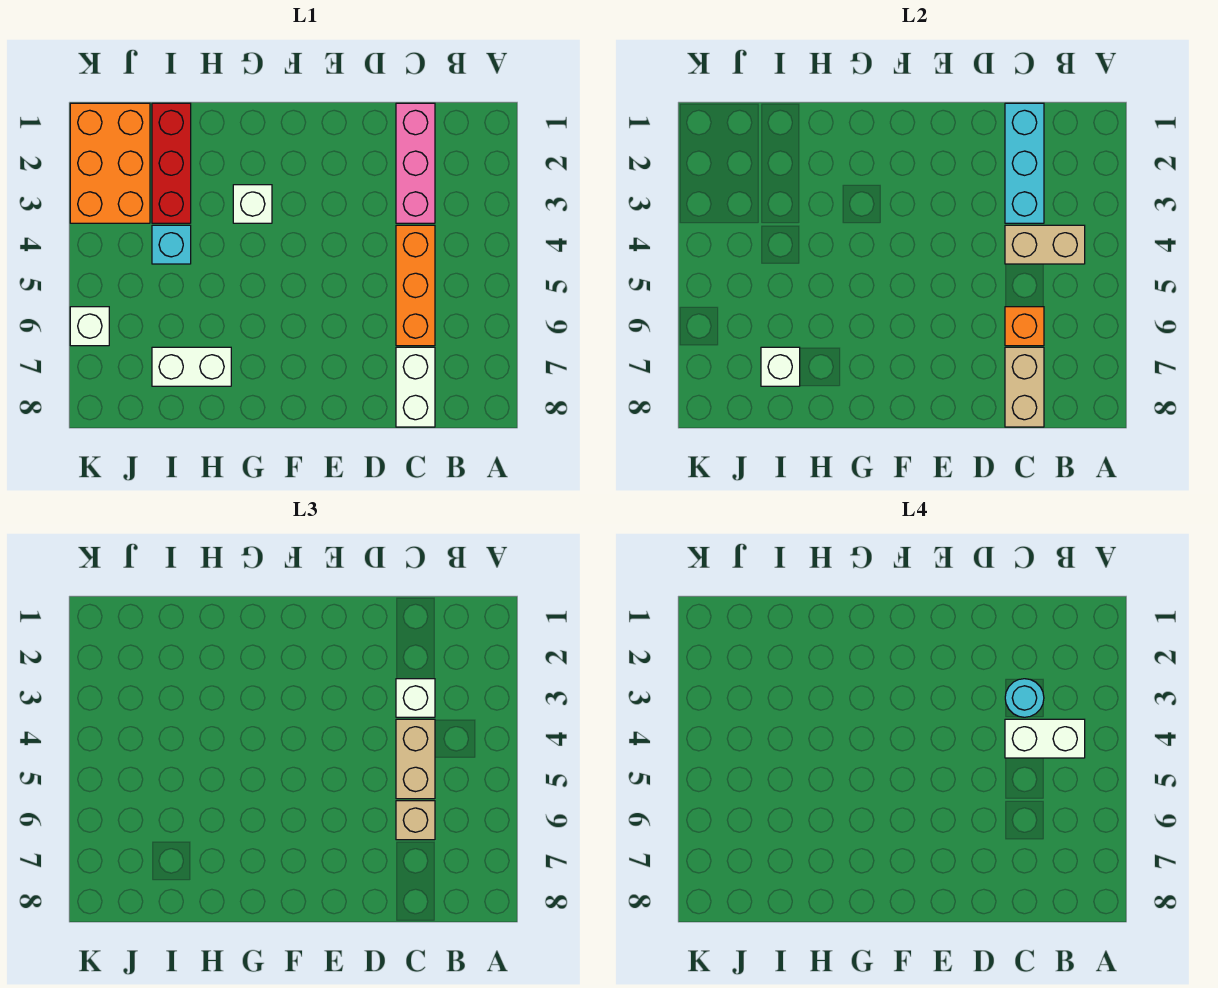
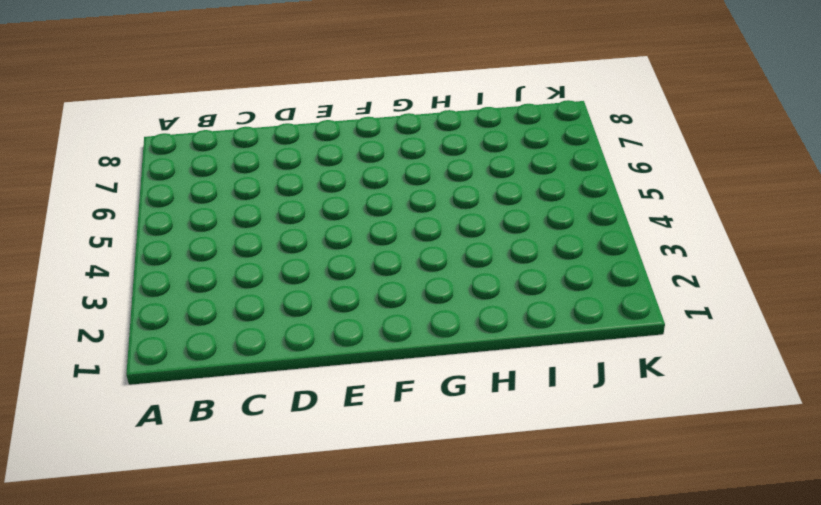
none -> pink brick C1:C3 level 1
none -> orange brick C4:C6 level 1
none -> white brick C7:C8 level 1

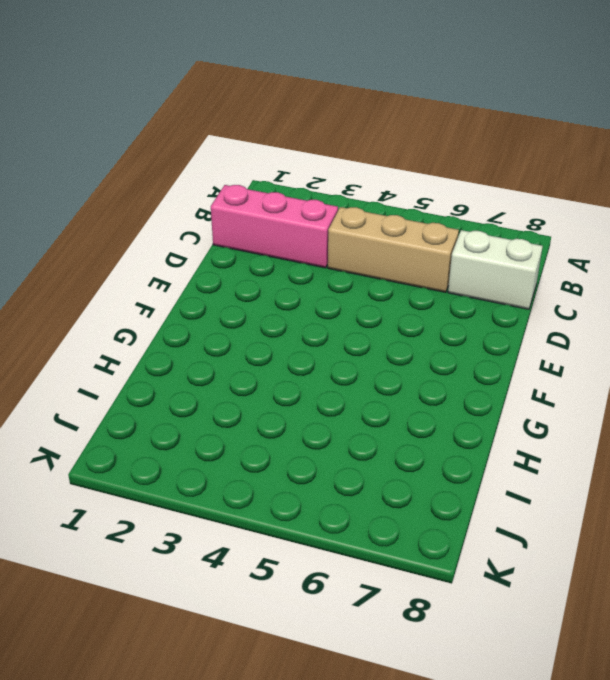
tan brick C4:C6 level 1 -> orange brick C4:C6 level 1
none -> white brick G3 level 1
none -> white brick H7:I7 level 1
none -> red brick I1:I3 level 1

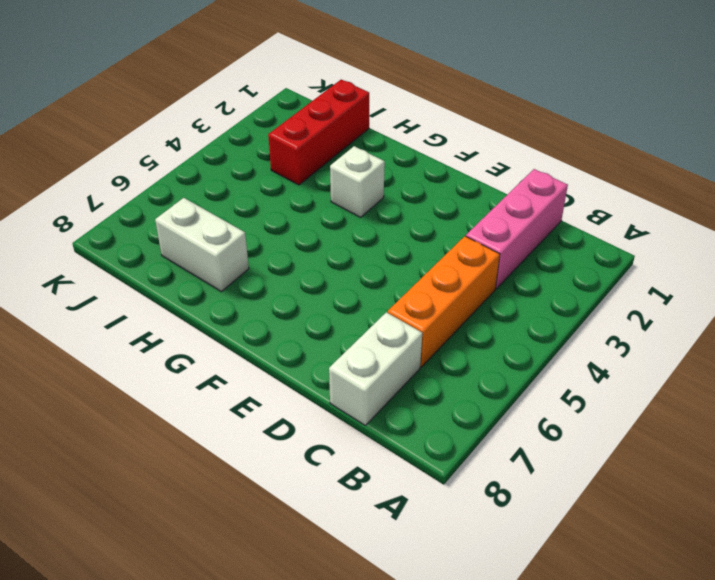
none -> cyan brick I4 level 1
none -> orange brick J1:K3 level 1
none -> white brick K6 level 1

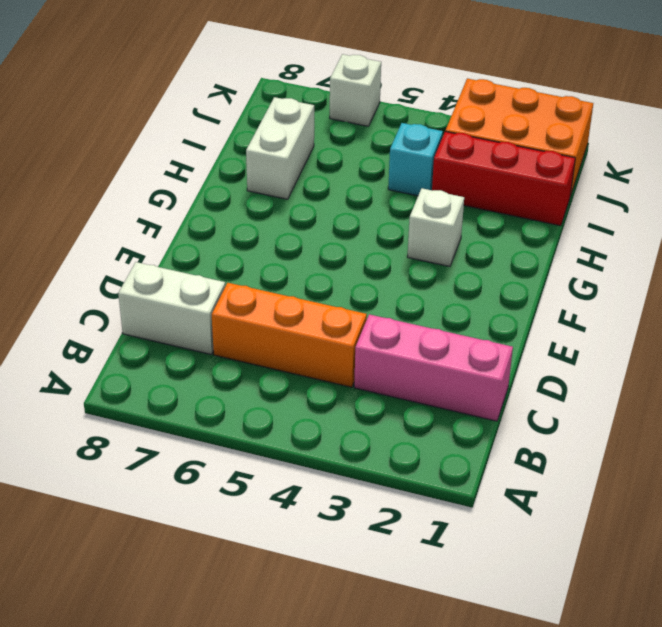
none -> tan brick B4:C4 level 2
none -> cyan brick C1:C3 level 2
none -> orange brick C6 level 2

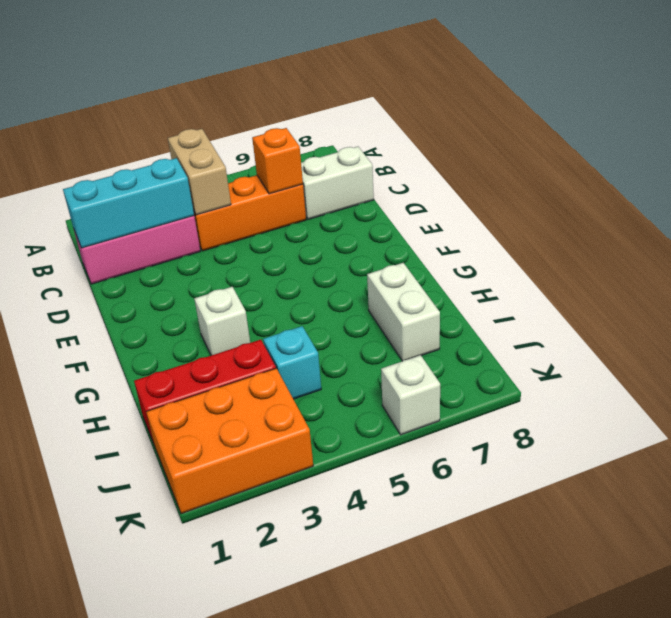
none -> tan brick C7:C8 level 2
none -> white brick I7 level 2
none -> white brick C3 level 3

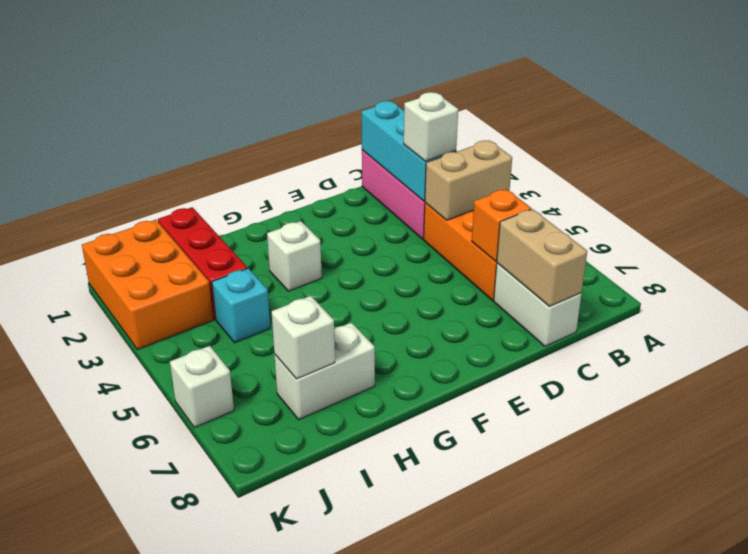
none -> tan brick C4:C5 level 3
none -> tan brick C6 level 3
none -> white brick B4:C4 level 4

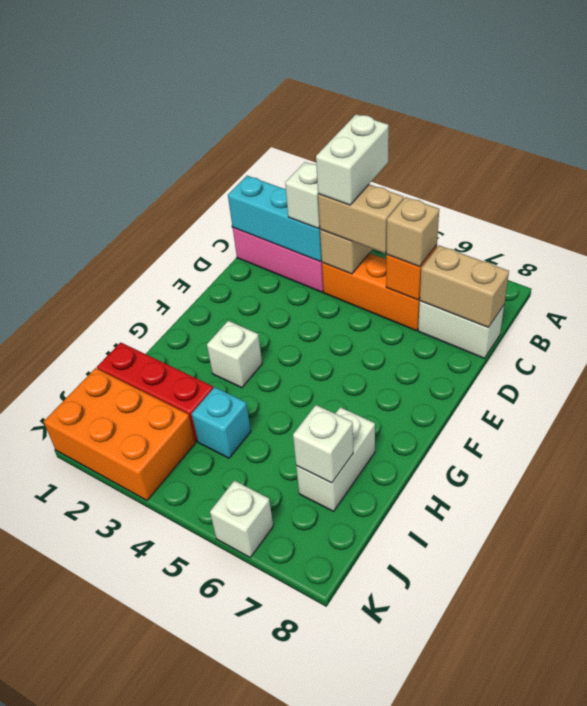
none -> cyan round brick C3 level 4

